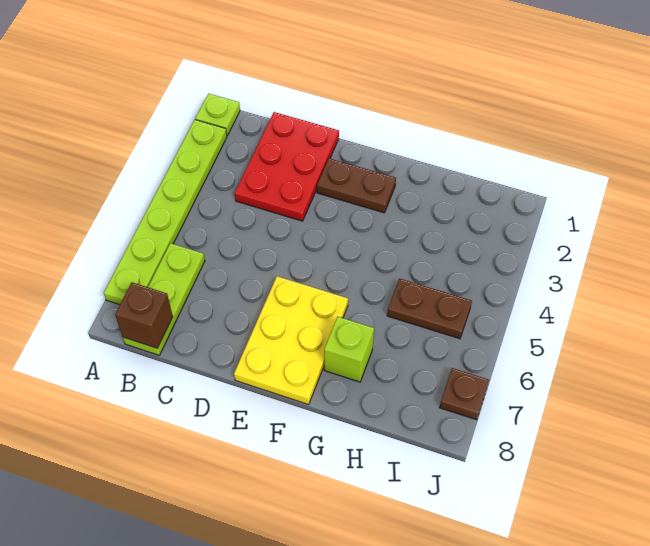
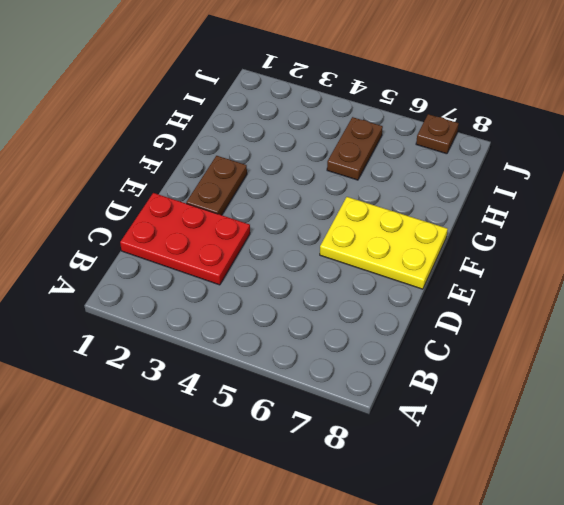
none -> lime plate A1 level 1
none -> lime plate A2:A7 level 1

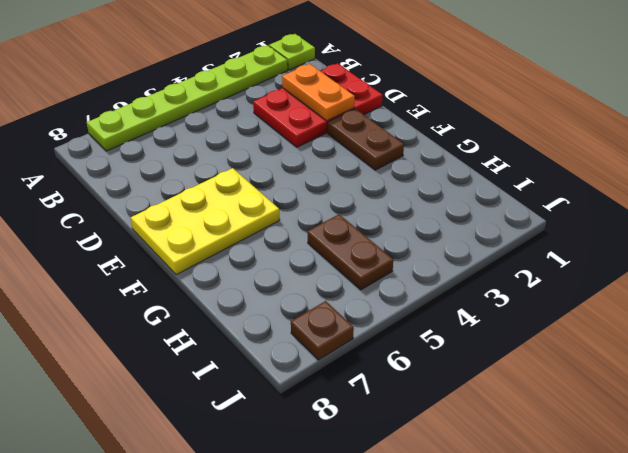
orange plate C2:D2 level 2 -> none
none -> lime plate B6:B8 level 1
none -> lime brick G7 level 1

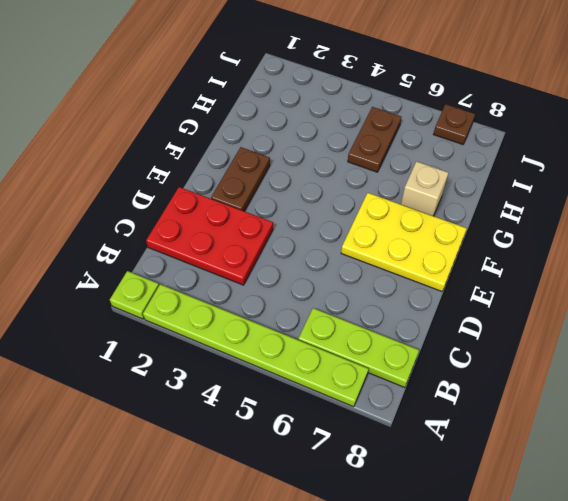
tan brick G7 level 1 -> lime brick G7 level 1
none -> brown brick B8 level 2

